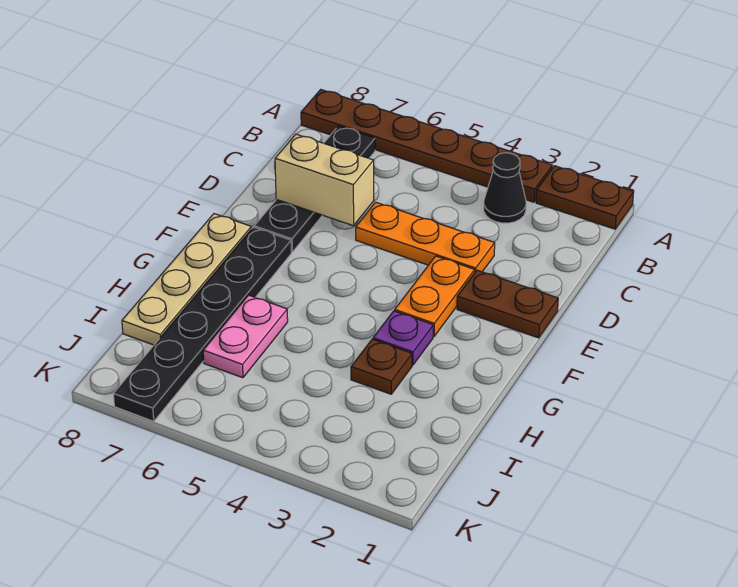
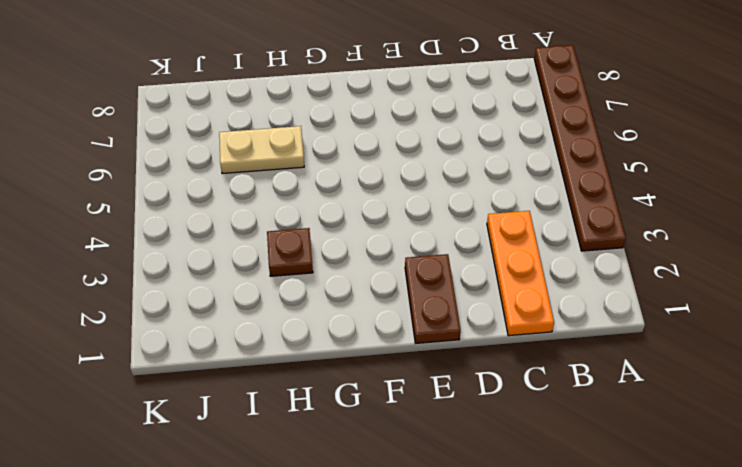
orange plate C1:C3 level 1 -> orange plate D3:D5 level 1
tan plate H6:I6 level 1 -> pink plate H6:I6 level 1
none -> brown plate A1:A2 level 1
none -> black cone B3 level 1
none -> black plate B7:E7 level 1

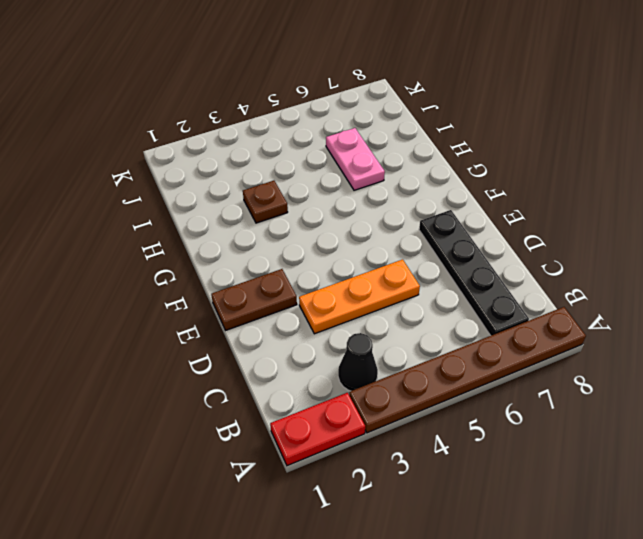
red plate A1:A2 level 1 -> brown plate A1:A2 level 1
none -> orange plate E3:F3 level 1
none -> black plate F7:K7 level 1
none -> tan plate F8:I8 level 1

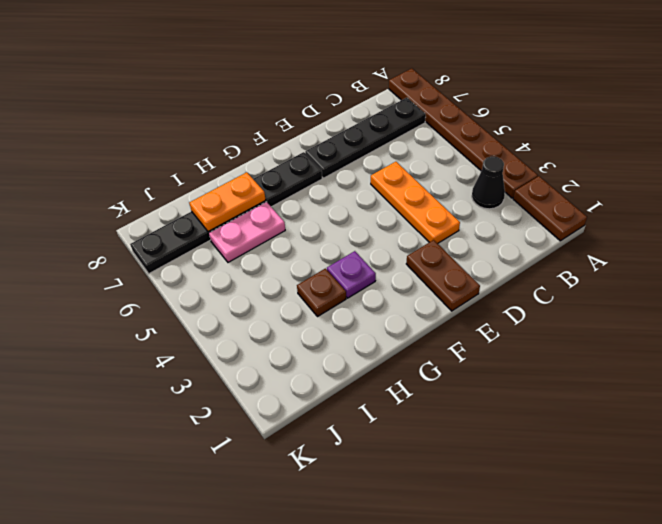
orange plate H7:I7 level 2 -> orange plate E3:F3 level 1
none -> tan plate F8:I8 level 1
none -> tan brick D6:D7 level 2

